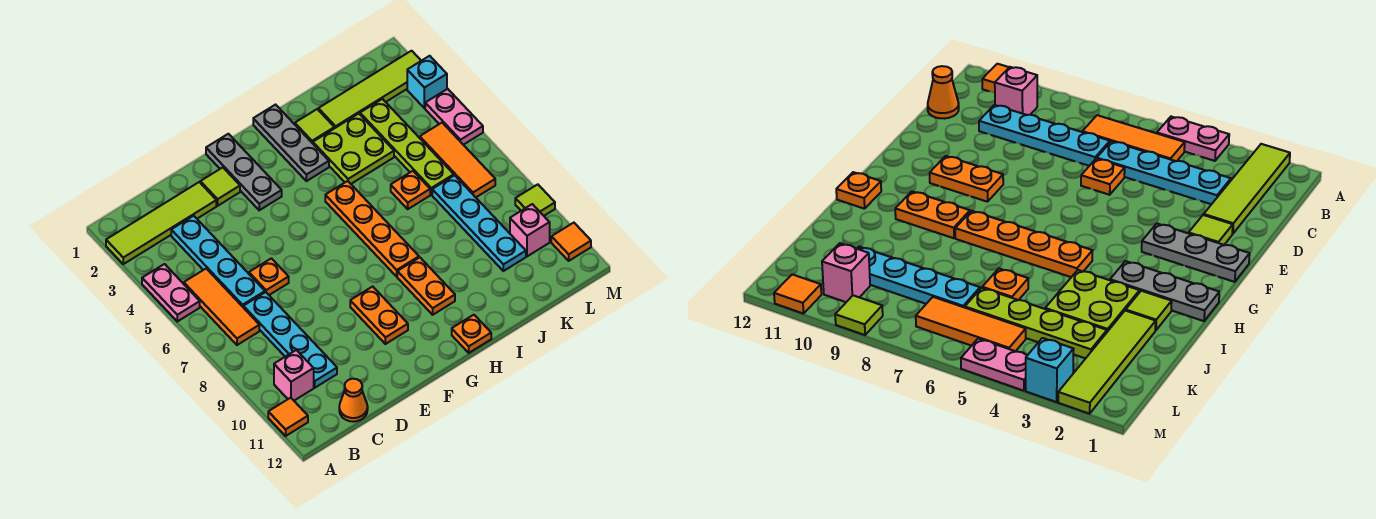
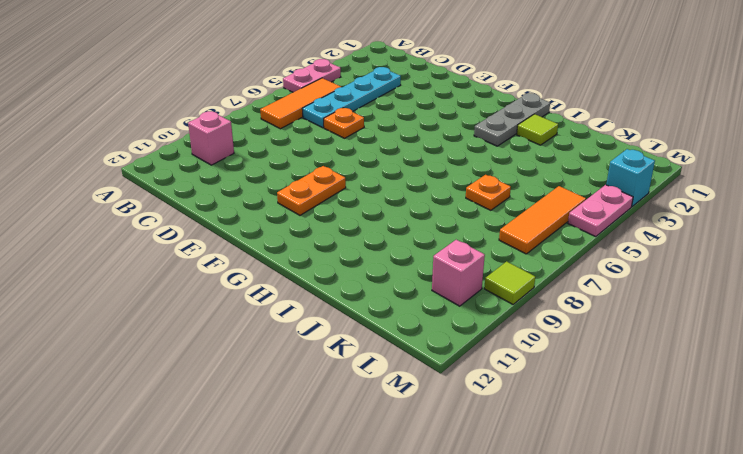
none -> lime tile A2:D2 level 1
none -> orange tile A11 level 1
none -> cyan plate C7:C10 level 1

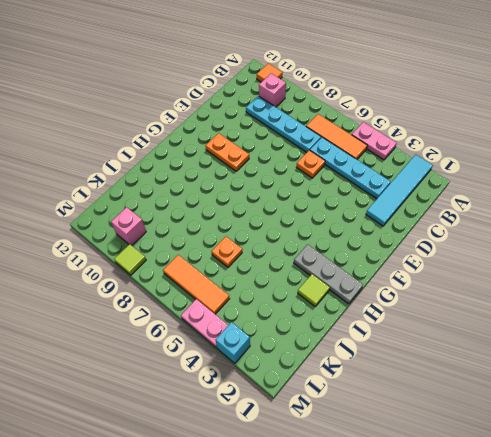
cyan tile A2:D2 level 1 -> lime tile A2:D2 level 1
none -> orange cone C12 level 1
none -> lime tile E2 level 1
none -> grey plate F1:F3 level 1

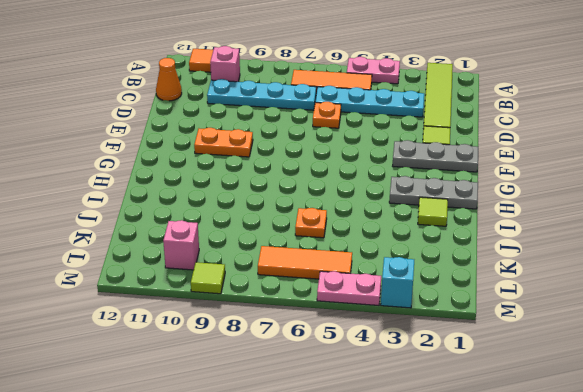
none -> orange plate H5:H8 level 1
none -> orange plate H9:H10 level 1
none -> orange plate H12 level 1

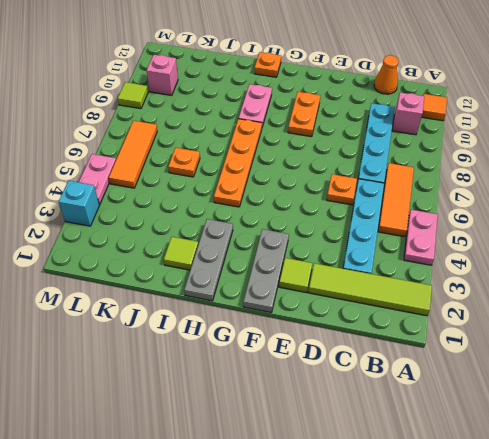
pink plate H9:H10 level 1 -> orange plate H9:H10 level 1
none -> lime plate I3:J4 level 1
none -> lime tile J2:M2 level 1
none -> lime plate K3:K6 level 1

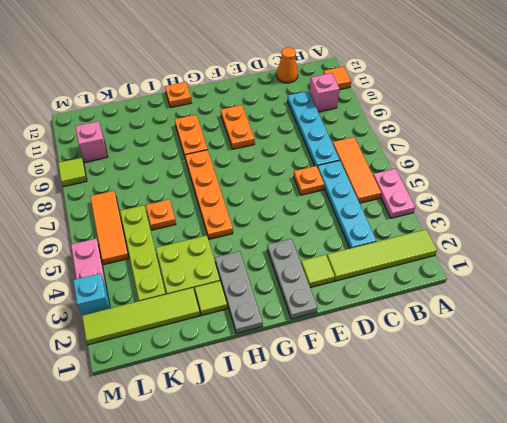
none -> cyan plate K7:K10 level 1
none -> orange tile M11 level 1

